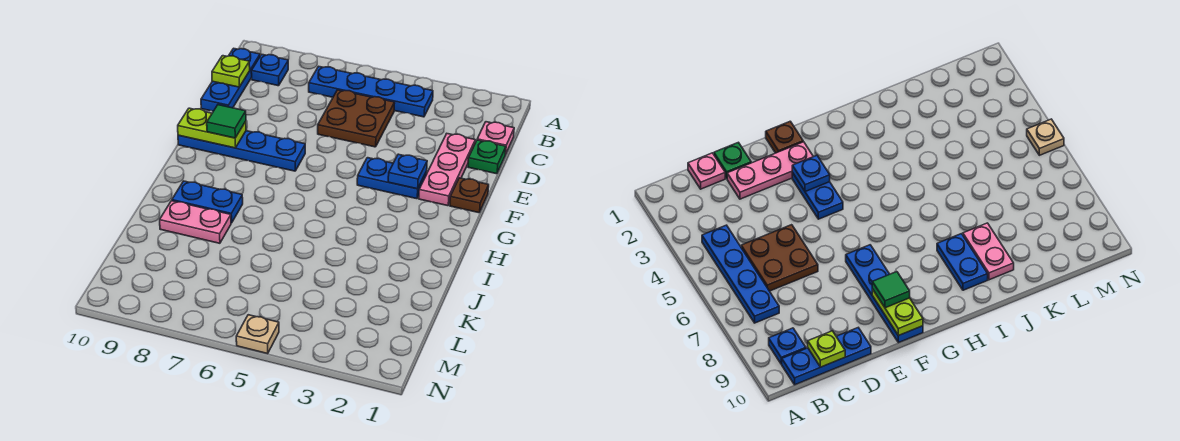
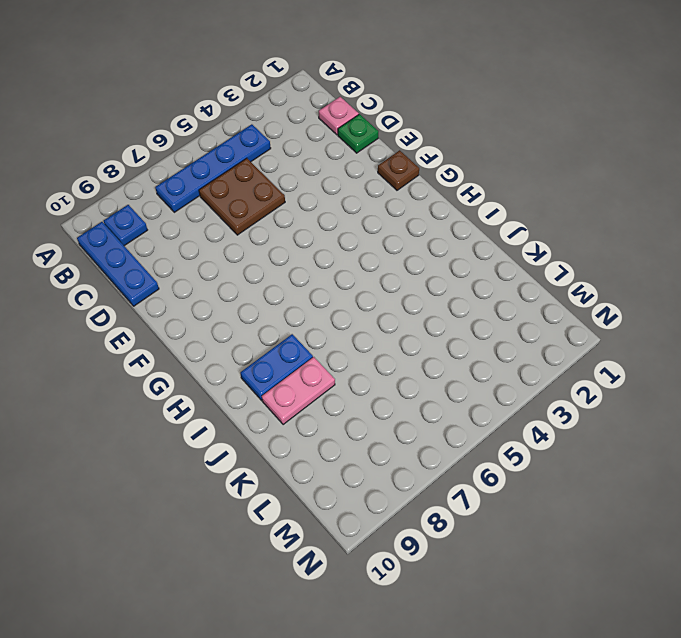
none -> pink plate D2:F2 level 1
none -> blue plate F3:F4 level 1
none -> blue plate F7:F10 level 1

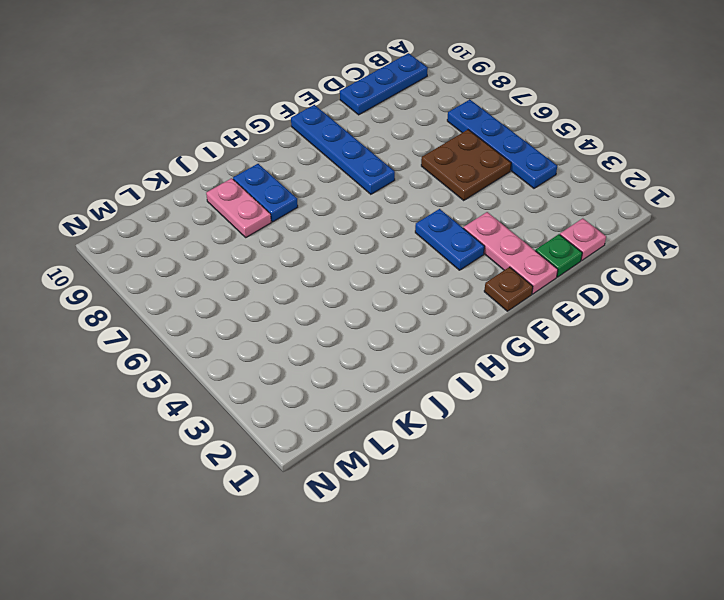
pink plate E1:E3 level 1 -> pink plate D2:F2 level 1
none -> blue plate B9 level 1
none -> tan plate N5 level 1
none -> lime plate C10 level 2

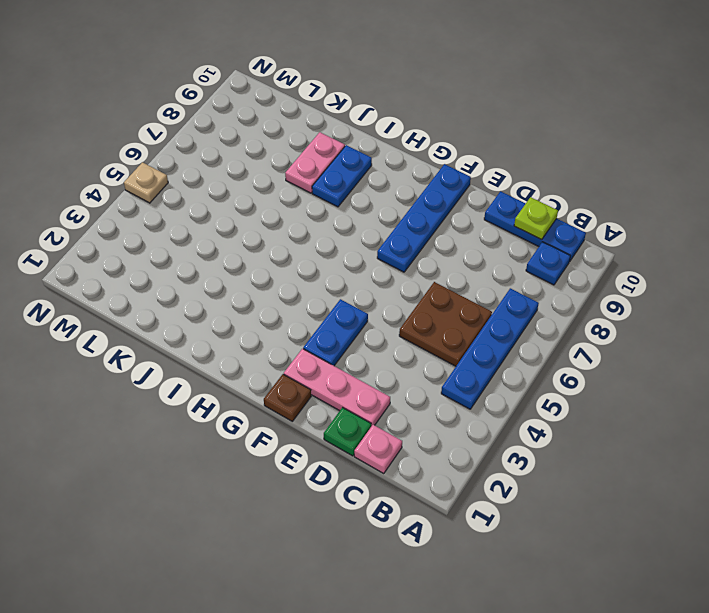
none -> blue plate F3 level 2
none -> lime plate F9:F10 level 2
none -> green tile F9 level 3

